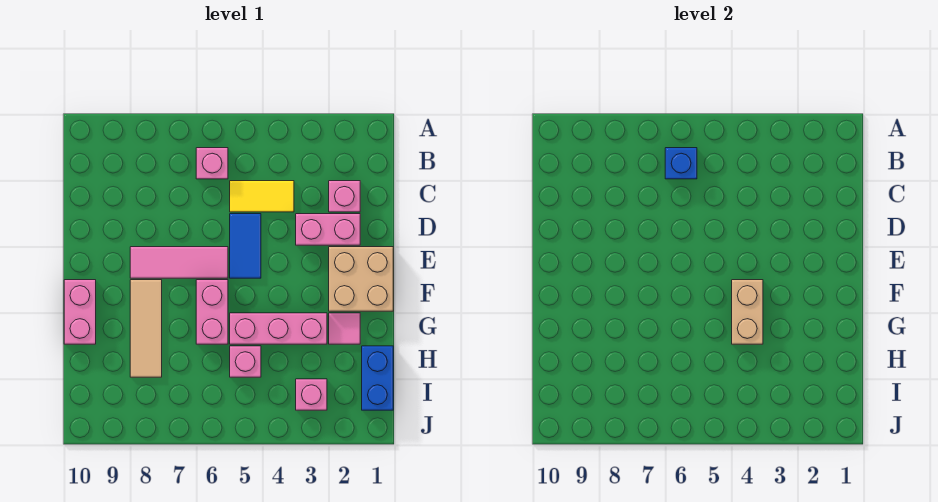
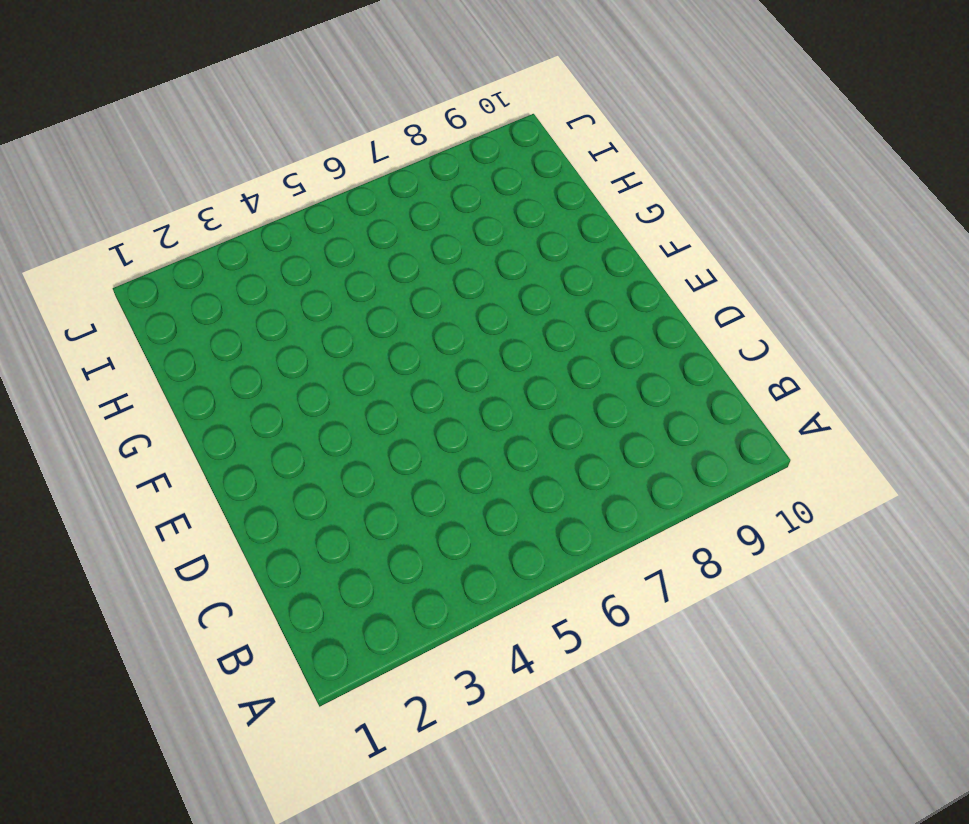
none -> pink brick B6 level 1
none -> pink brick C2 level 1
none -> yellow tile C4:C5 level 1

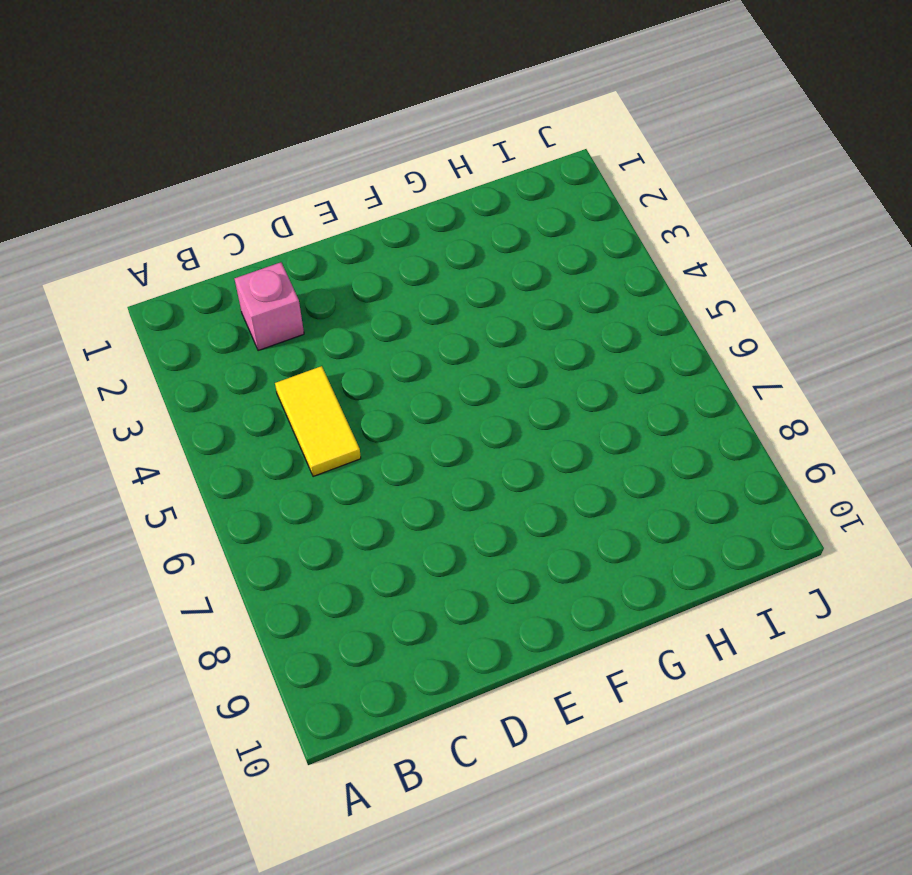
none -> pink brick B6 level 1
none -> pink brick D2:D3 level 1
none -> blue tile D5:E5 level 1

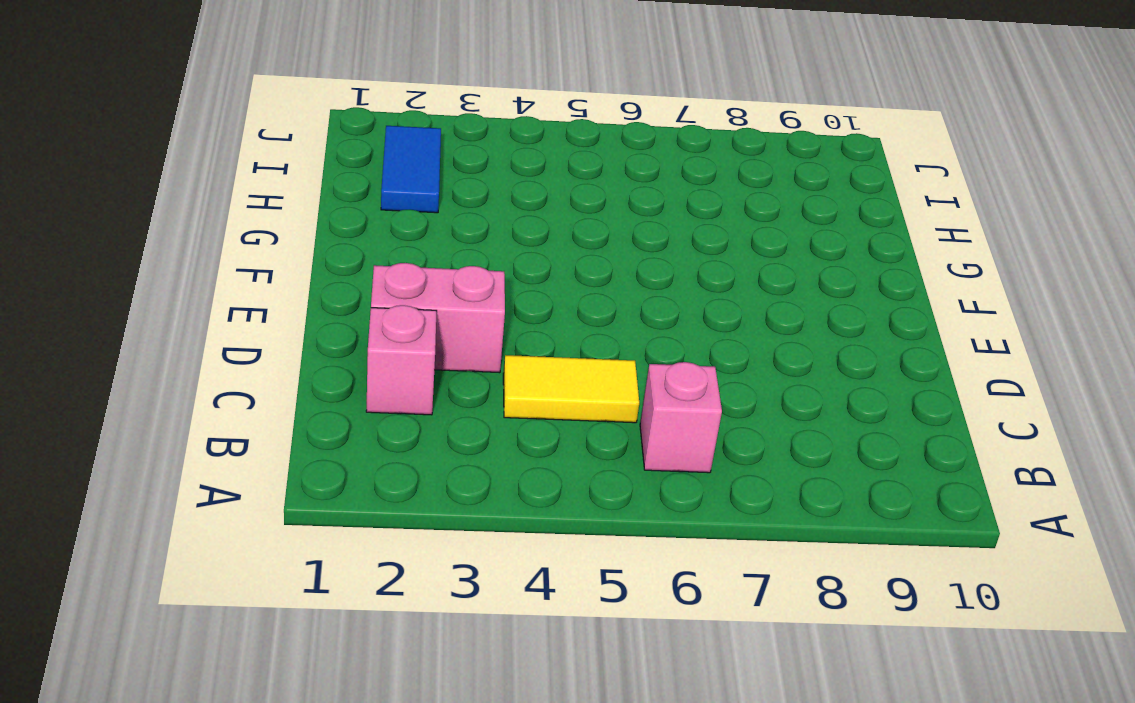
blue tile H2:I2 level 1 -> blue tile D5:E5 level 1
none -> tan brick E1:F2 level 1
none -> pink tile E6:E8 level 1
none -> pink brick F6:G6 level 1

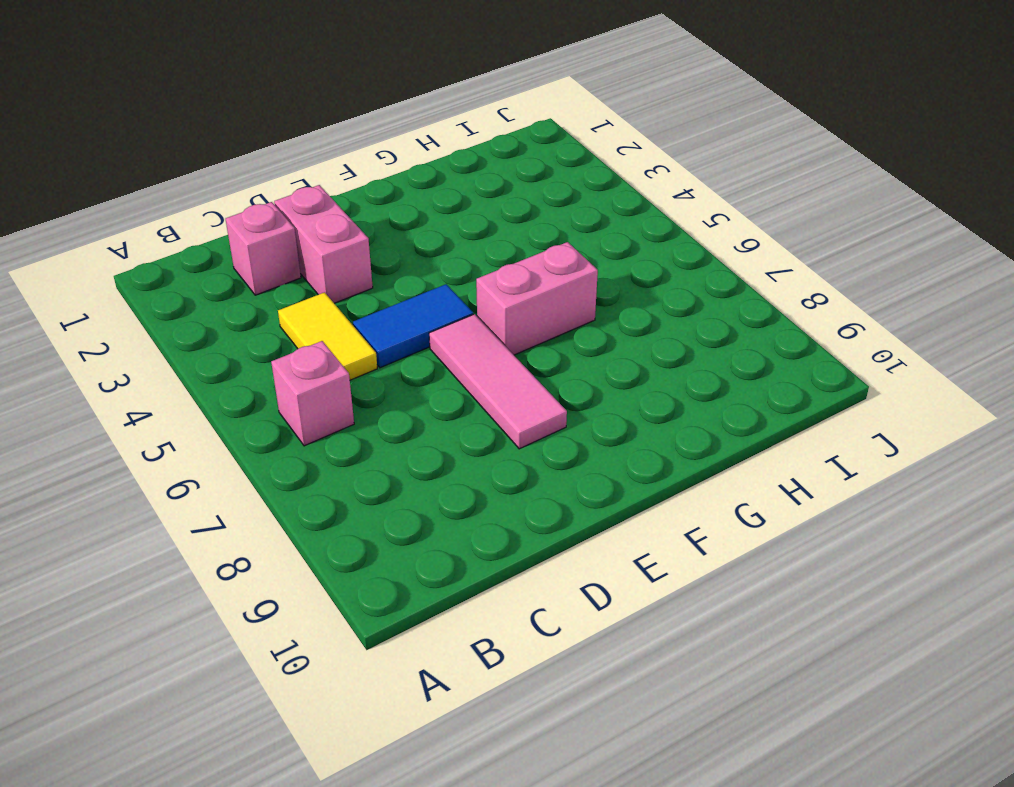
none -> tan brick E1:F2 level 1
none -> tan tile F8:H8 level 1
none -> pink brick F10:G10 level 1

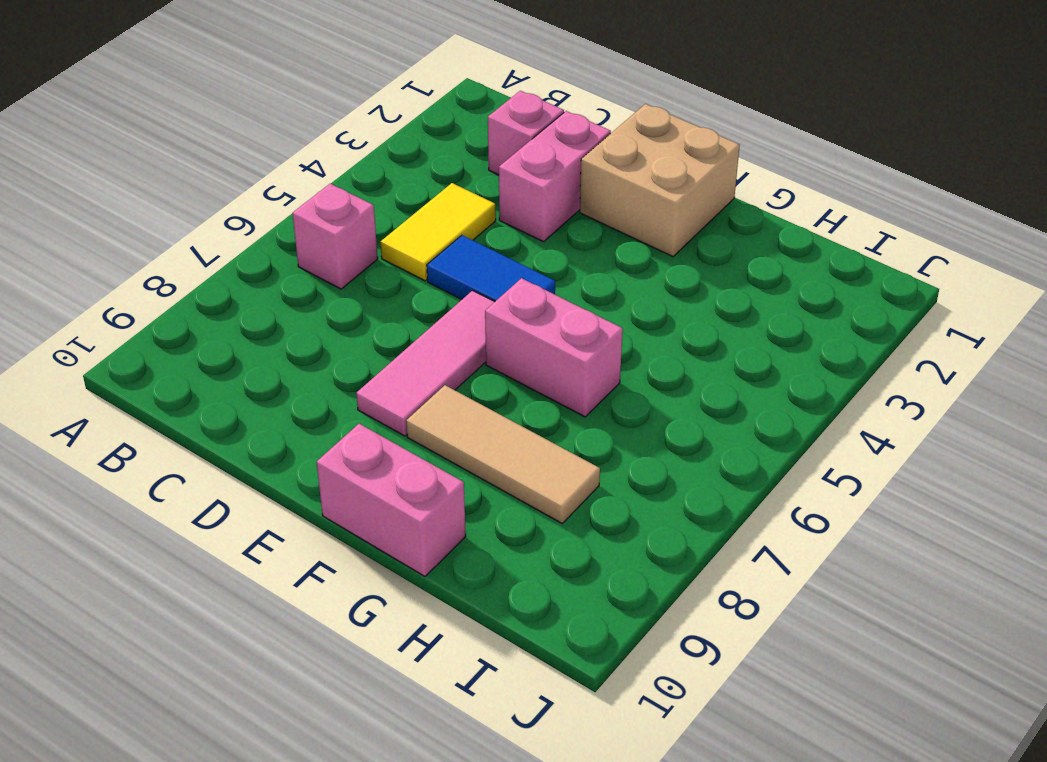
none -> pink tile G2 level 1
none -> pink brick G3:G5 level 1
none -> blue brick H1:I1 level 1

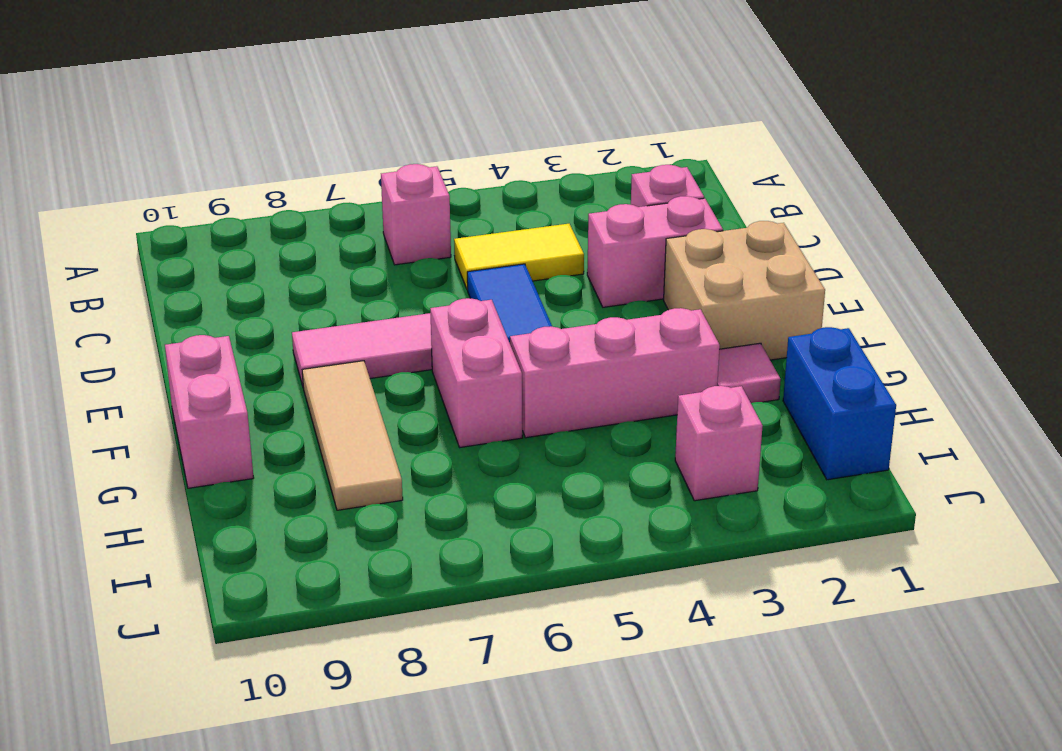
none -> pink brick H5 level 1
none -> blue brick B6 level 2
none -> tan brick F4:G4 level 2

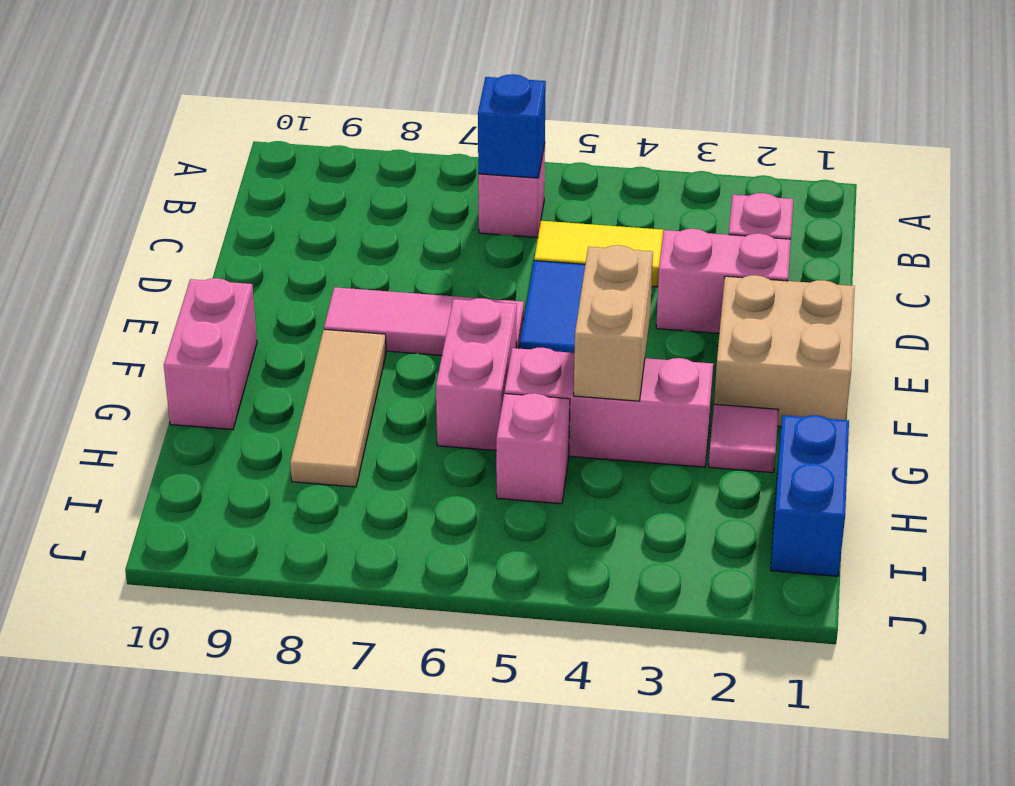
none -> pink brick I3 level 1

